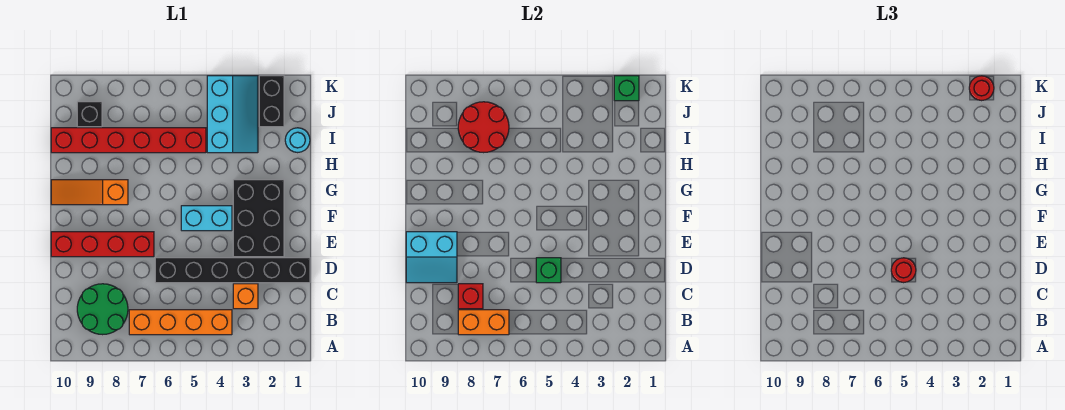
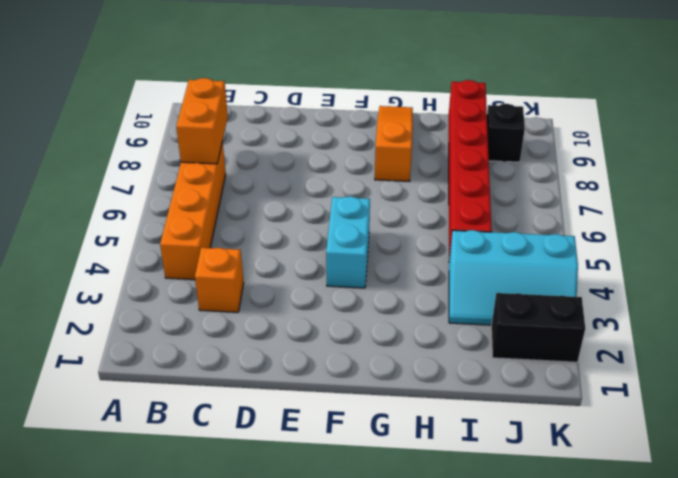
none -> green round brick B8:C9 level 1
none -> black brick D1:D6 level 1
none -> black brick E2:G3 level 1

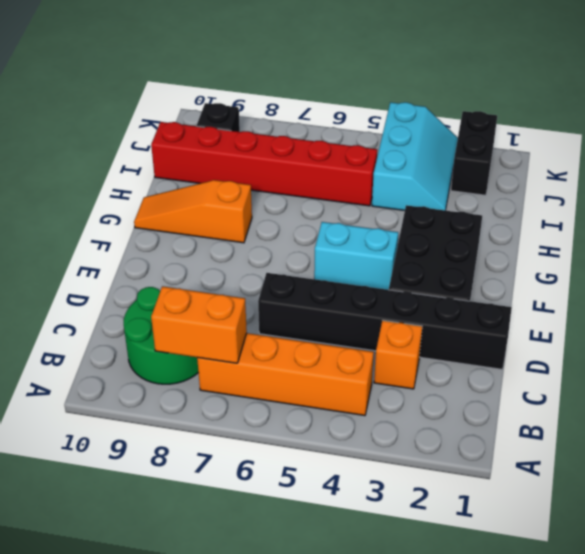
none -> red brick E7:E10 level 1
none -> cyan round brick I1 level 1
none -> red brick C8 level 2

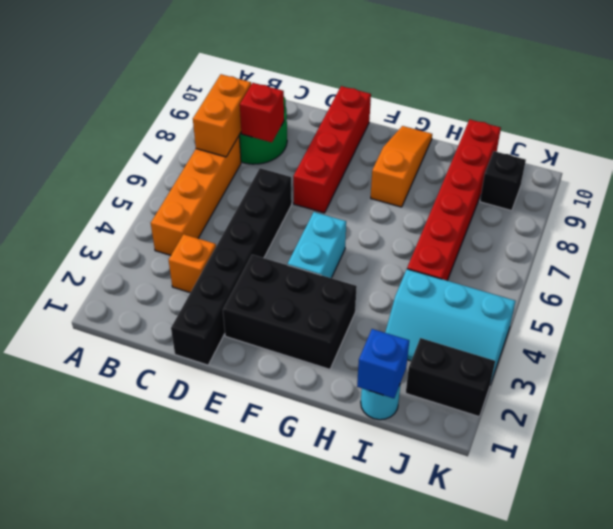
blue brick I1 level 2 -> none
none -> green brick D5 level 2
none -> cyan slope D9:E10 level 2 top E
none -> red round brick I7:J8 level 2

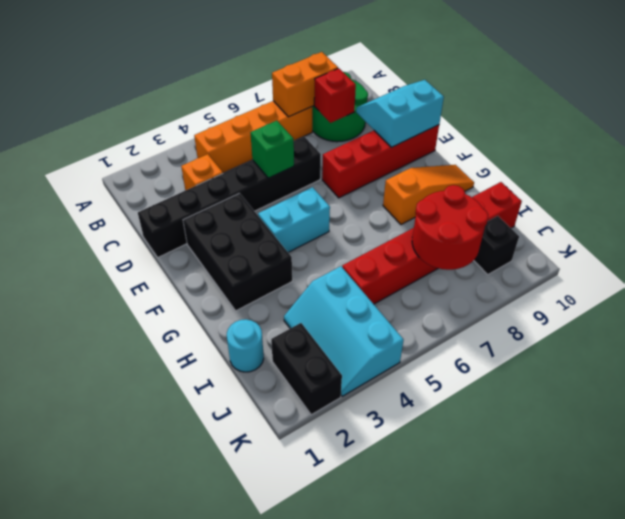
none -> green brick K2 level 2
none -> red round brick D5 level 3
none -> red round brick K2 level 3

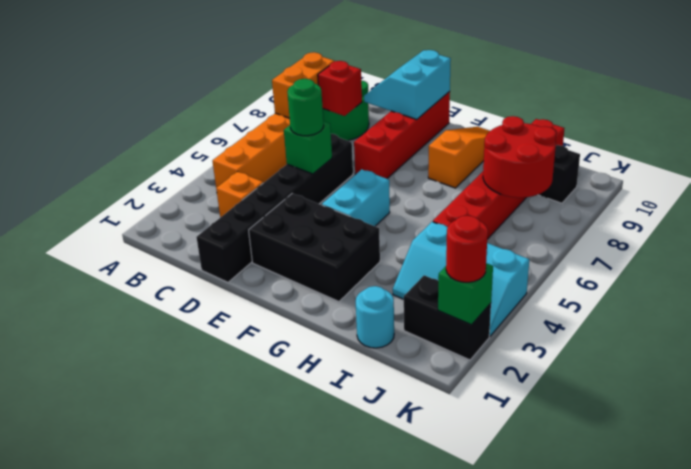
green round brick D5 level 3 -> red round brick D5 level 3

